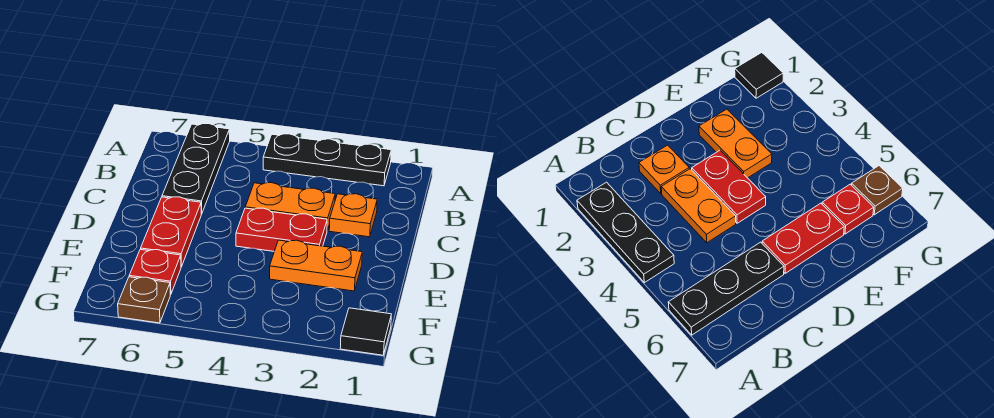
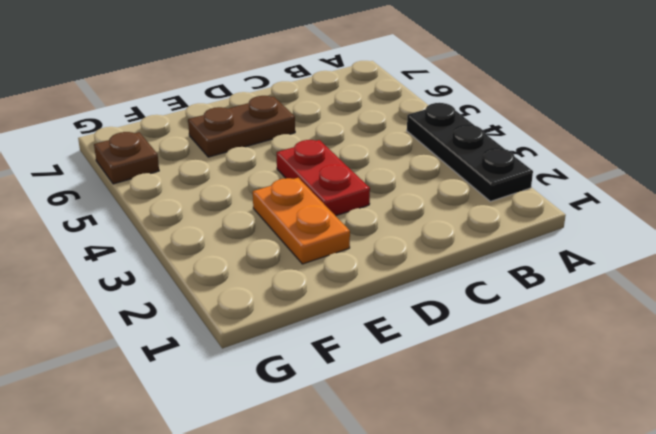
brown plate D6:E6 level 1 -> red plate D6:E6 level 1
none -> black plate A6:C6 level 1
none -> orange plate C2 level 1

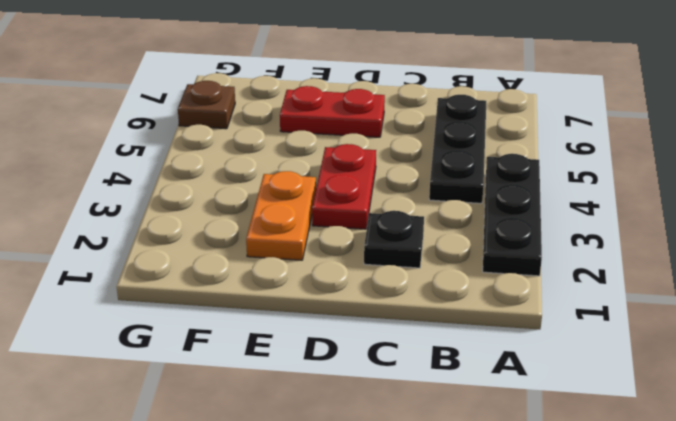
black plate B4:B6 level 1 -> black plate A6:C6 level 1
black plate C2 level 1 -> orange plate C2 level 1
none -> orange plate C3:C4 level 1
none -> red plate F6 level 1

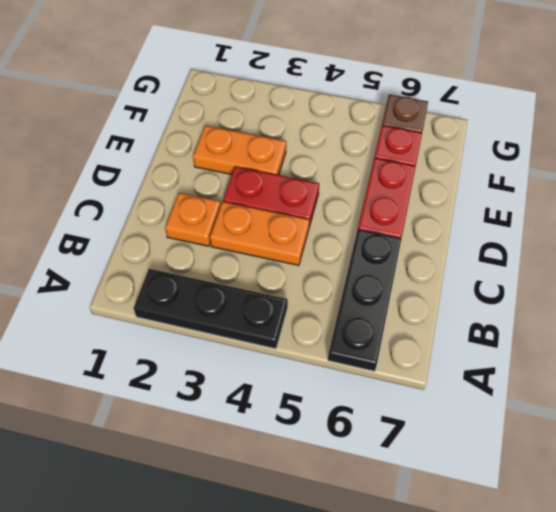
none -> black tile G1 level 1

